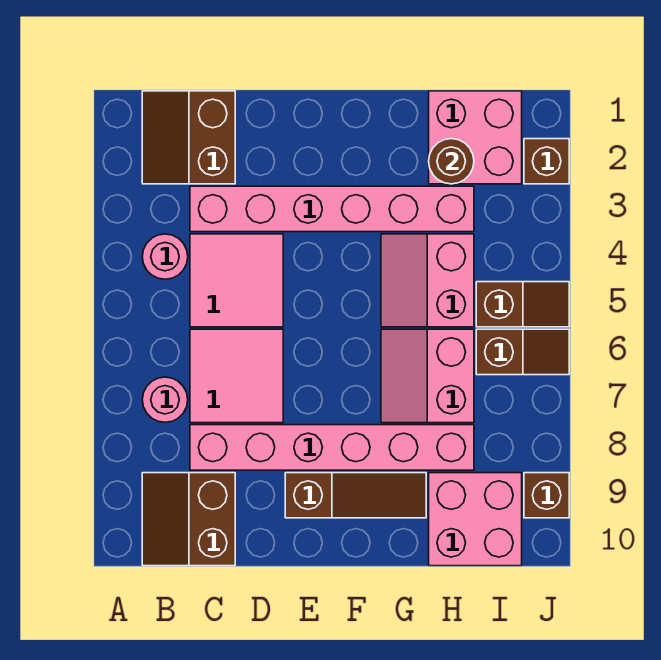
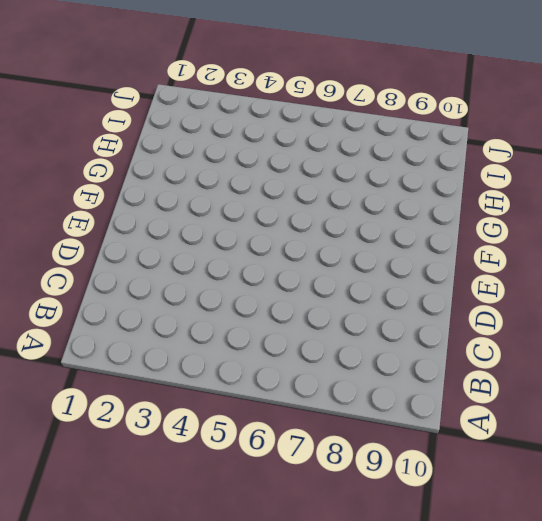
none -> brown slope B1:C2 level 1 top C
none -> pink round brick B4 level 1
none -> pink round brick B7 level 1

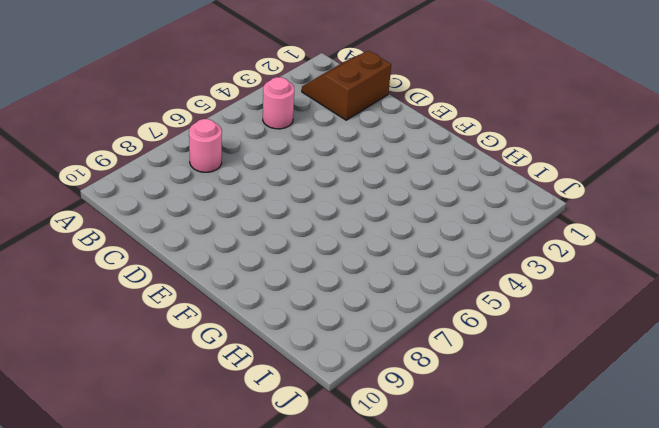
none -> brown slope B9:C10 level 1 top C
none -> pink brick C3:H3 level 1
none -> pink tile C4:D5 level 1

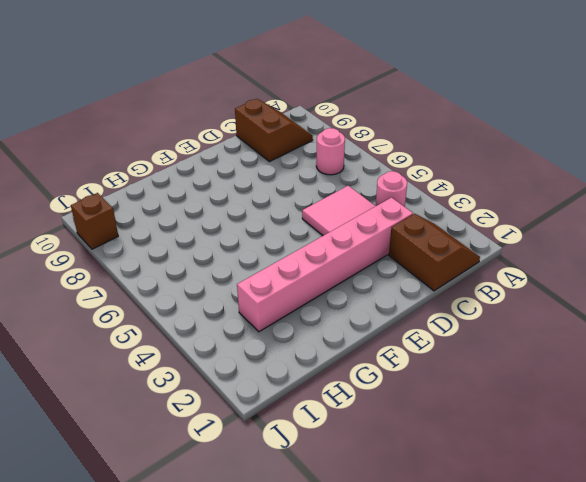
none -> pink tile C6:D7 level 1
none -> pink brick C8:H8 level 1
none -> brown slope E9:G9 level 1 top E

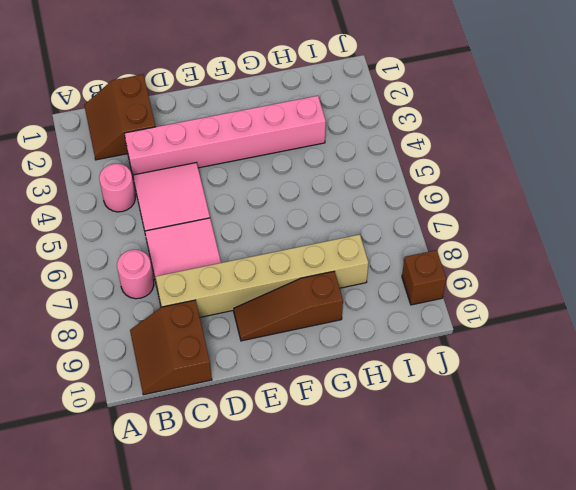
tan brick C8:H8 level 1 -> pink brick C8:H8 level 1
brown slope E9:G9 level 1 top G -> brown slope E9:G9 level 1 top E
none -> pink slope G4:H5 level 1 top H
none -> pink slope G6:H7 level 1 top H
none -> pink brick H1:I2 level 1

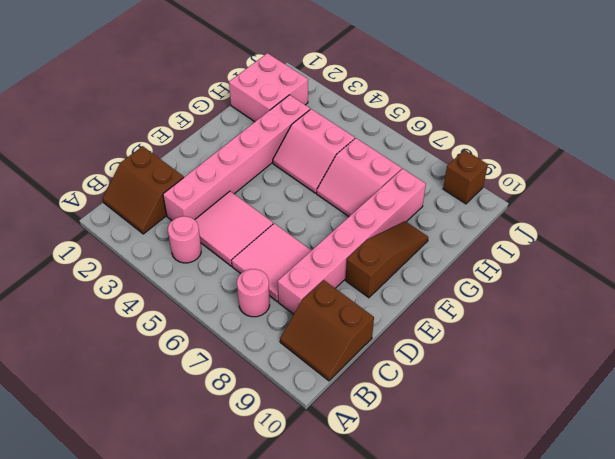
none -> pink brick H9:I10 level 1
none -> brown slope I5:J5 level 1 top I
none -> brown slope I6:J6 level 1 top I

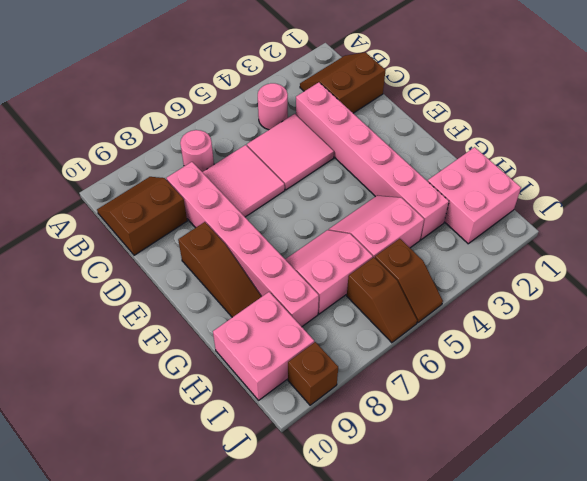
none -> brown brick J2 level 1
none -> brown round brick H2 level 2

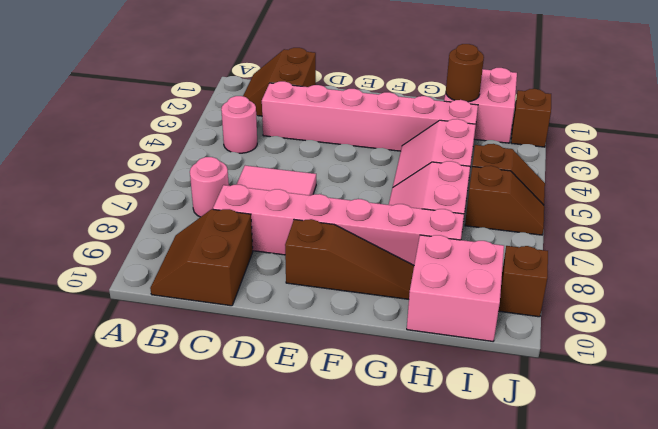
none -> pink tile C4:D5 level 1

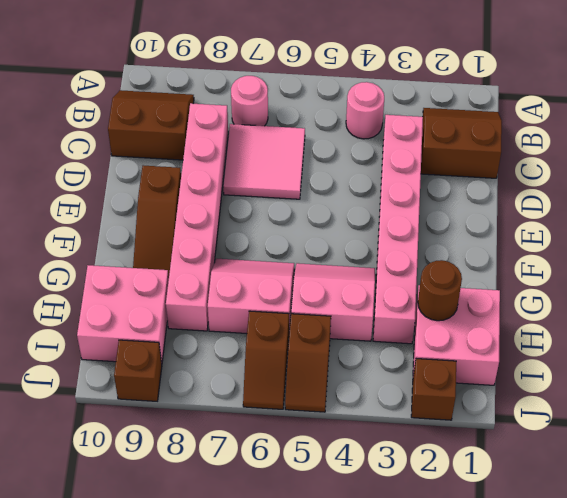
none -> pink tile C4:D5 level 1

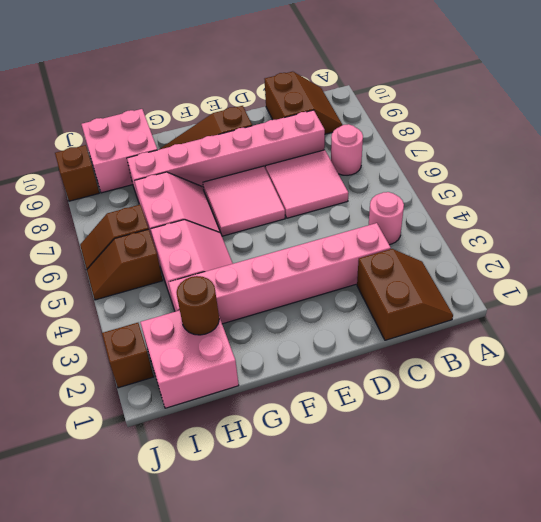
pink tile E6:F7 level 1 -> pink tile C4:D5 level 1

